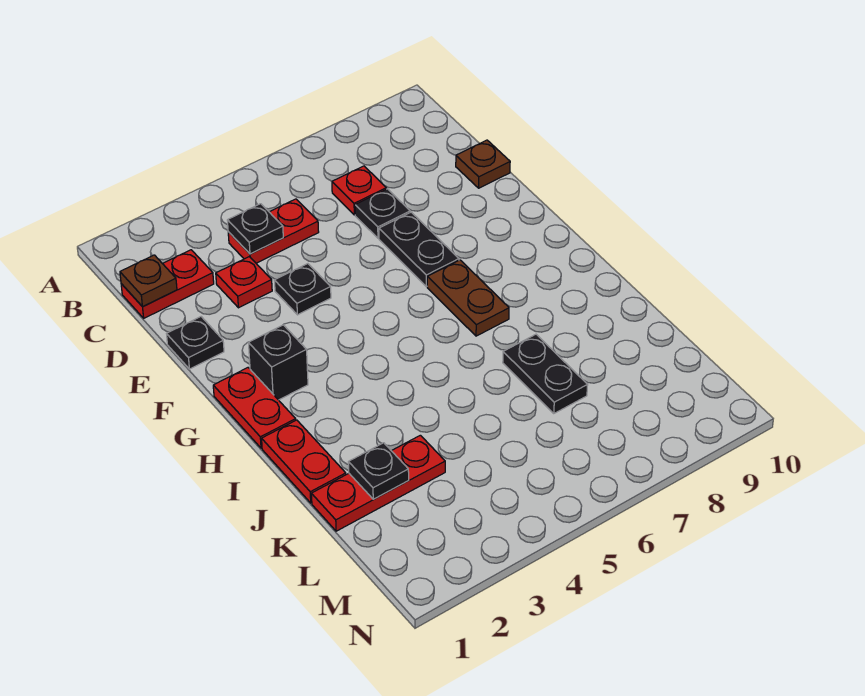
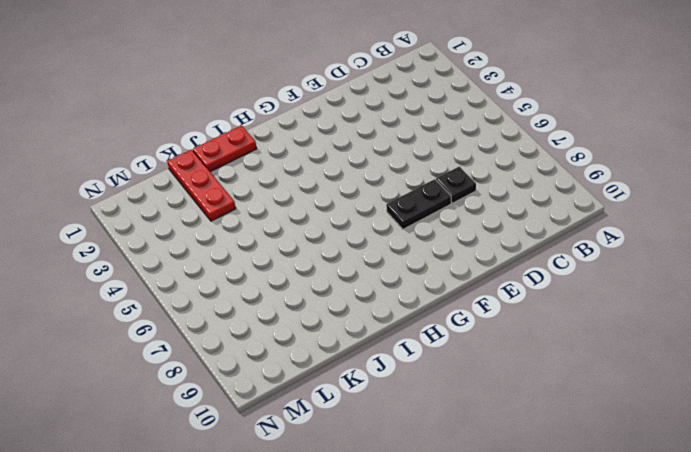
none -> red plate C1:C2 level 1
none -> red plate C4:C5 level 1
none -> red plate C7 level 1

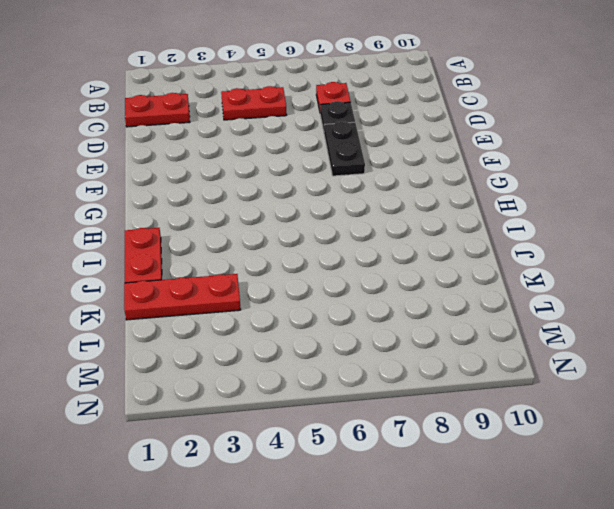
none -> red plate D3 level 1
none -> brown plate D10 level 1
none -> black plate E1 level 1

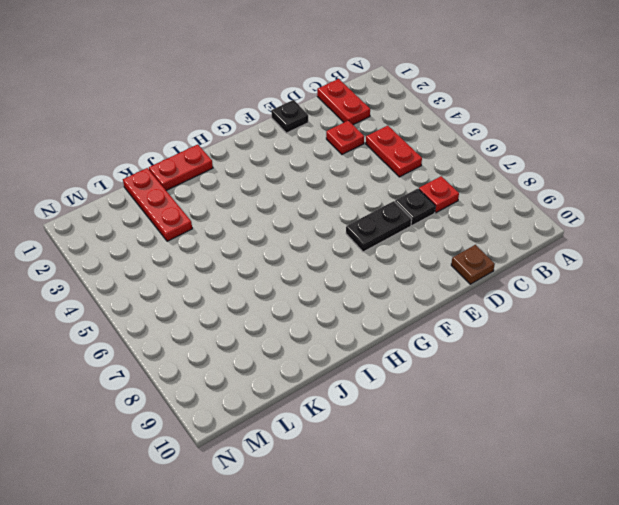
none -> black plate E4 level 1
none -> red plate G1:H1 level 1
none -> black brick G2 level 1

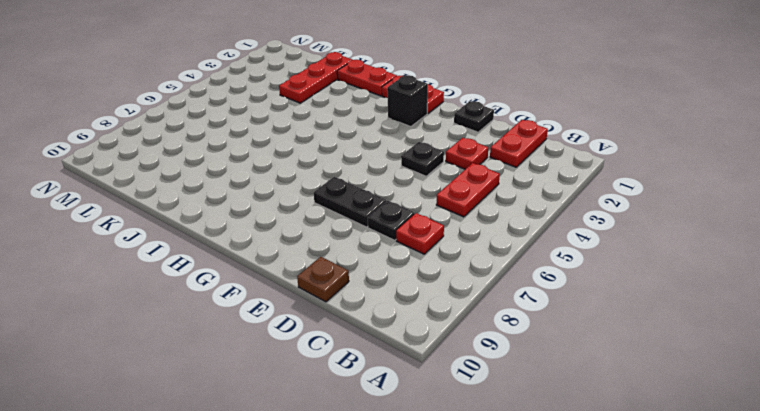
none -> brown plate G7:H7 level 1
none -> black plate J7:K7 level 1
none -> brown plate C1 level 2

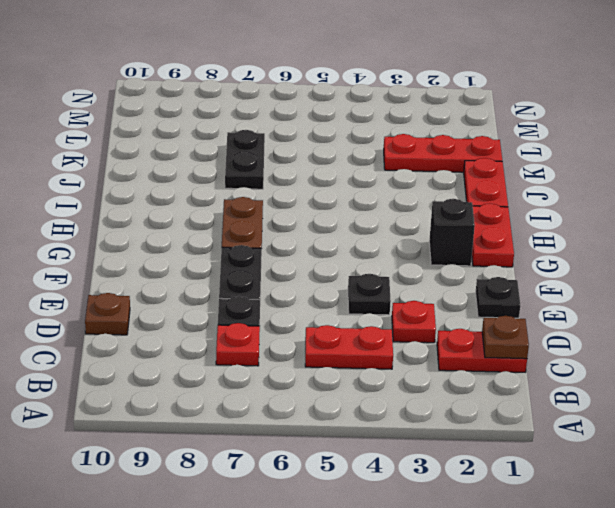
none -> black plate C4 level 2
none -> black plate K2 level 2

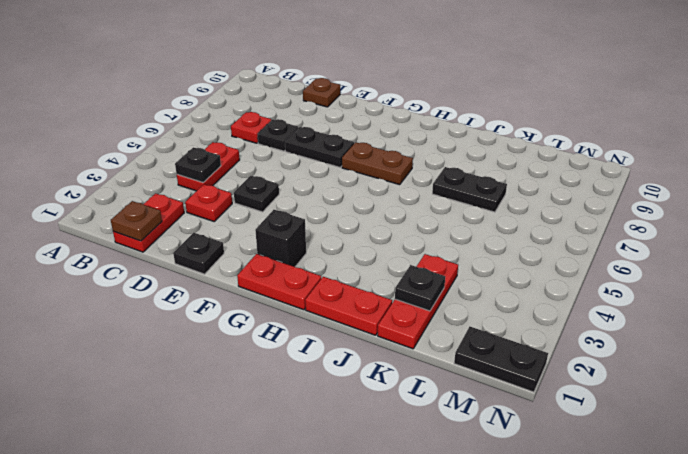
black plate M1:N1 level 1 -> none

